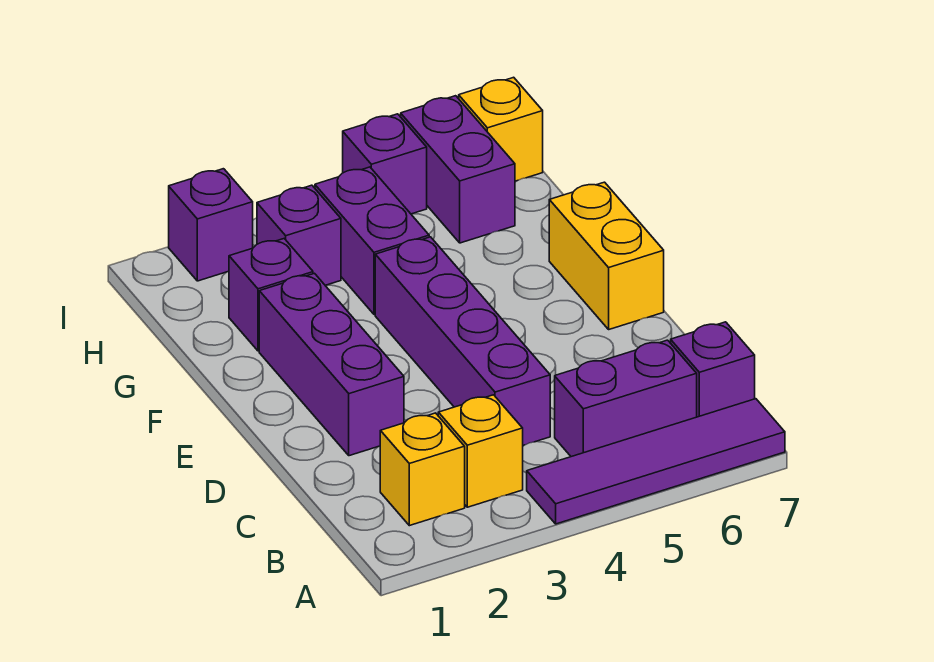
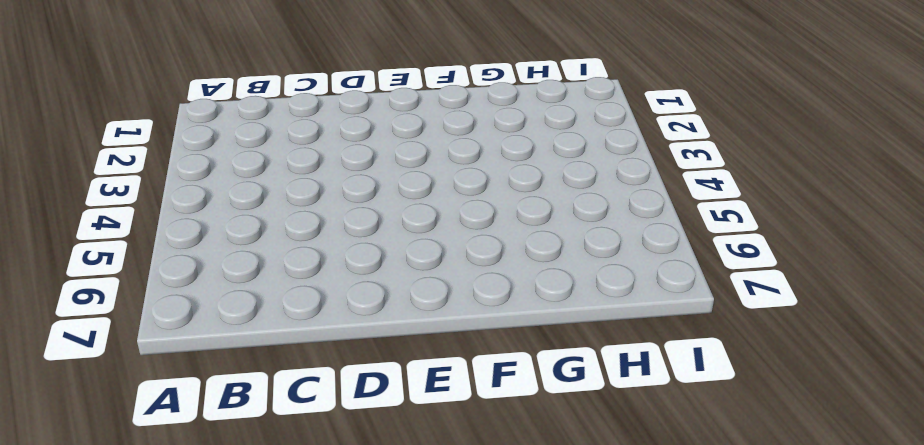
none -> purple tile A4:A7 level 1
none -> yellow brick B2 level 1
none -> yellow brick B3 level 1

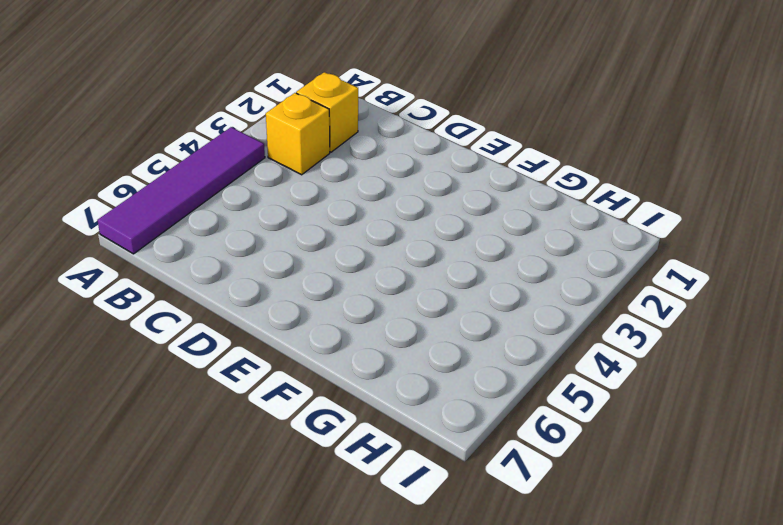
none -> purple brick B5:B6 level 1
none -> purple brick B7 level 1
none -> purple brick C4:F4 level 1

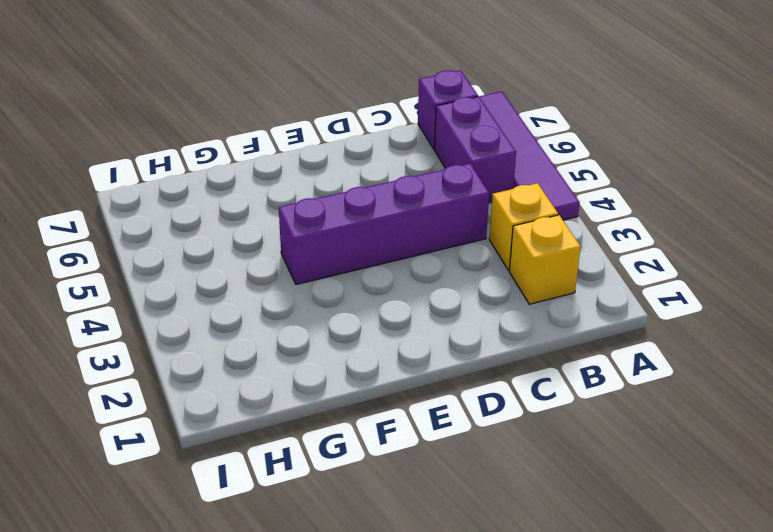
none -> purple brick D2:F2 level 1
none -> yellow brick E7:F7 level 1
none -> purple brick G2 level 1

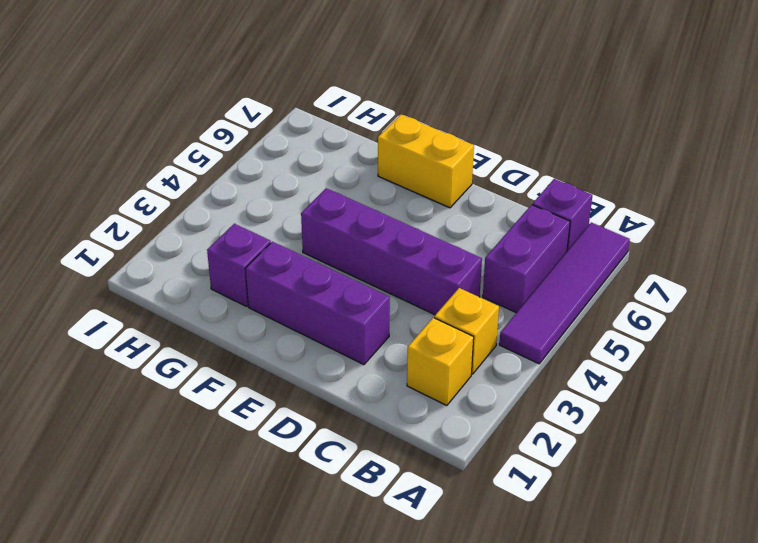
none -> purple brick G4:H4 level 1
none -> purple brick H3 level 1
none -> purple brick H6:I6 level 1

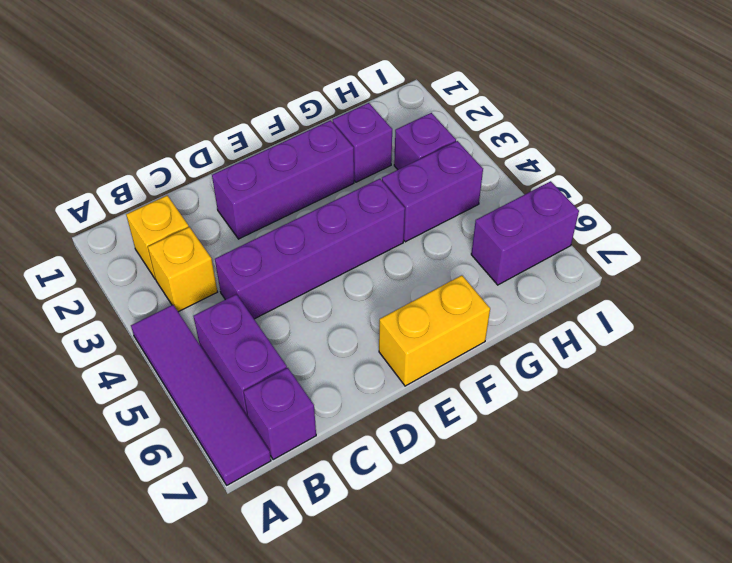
none -> purple brick I2 level 1
none -> purple brick I5 level 1
none -> yellow brick I7 level 1

